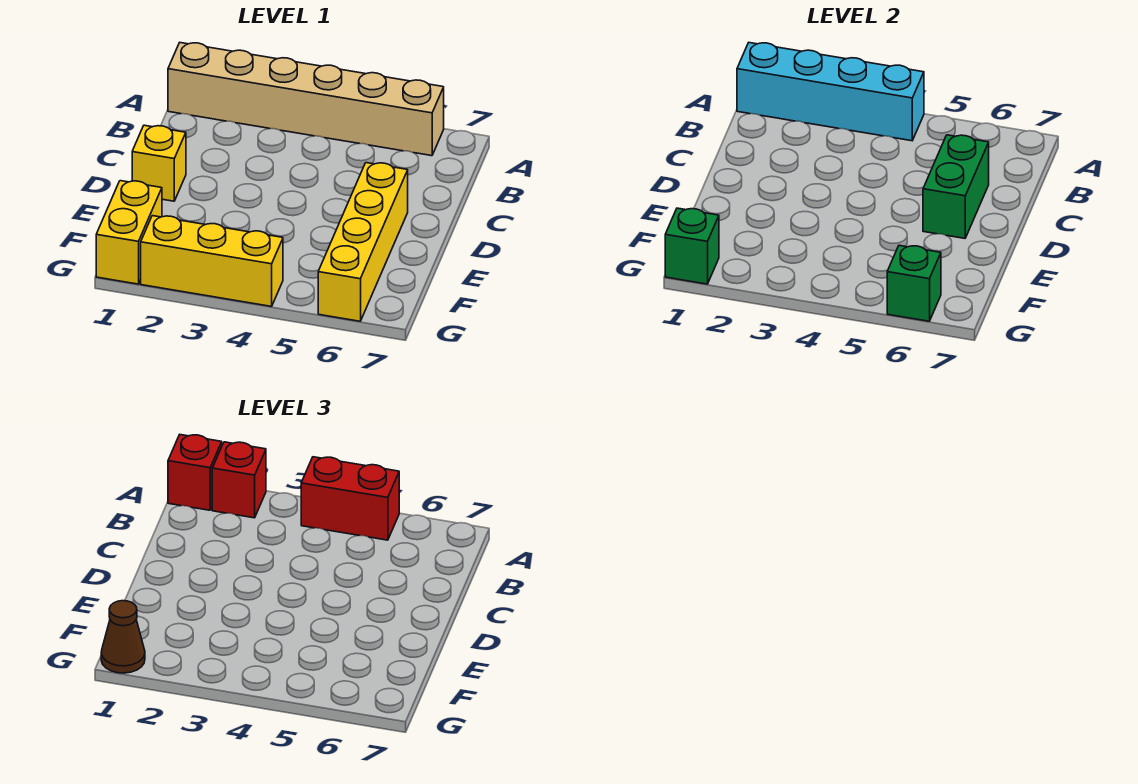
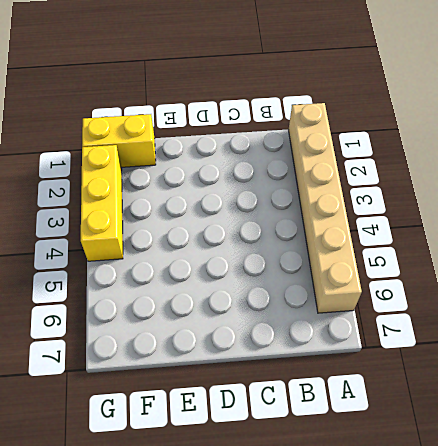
none -> yellow brick D1 level 1
none -> yellow brick D6:G6 level 1
none -> cyan brick A1:A4 level 2

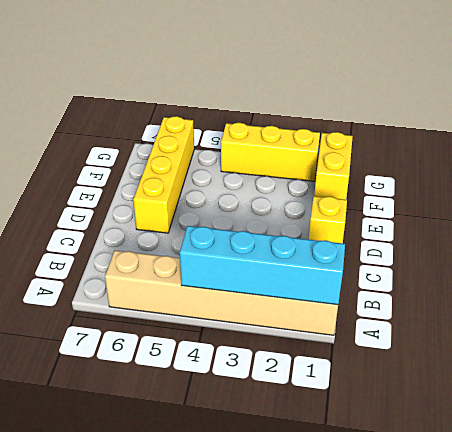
none -> green brick C6:D6 level 2
none -> green brick G1 level 2
none -> green brick G6 level 2

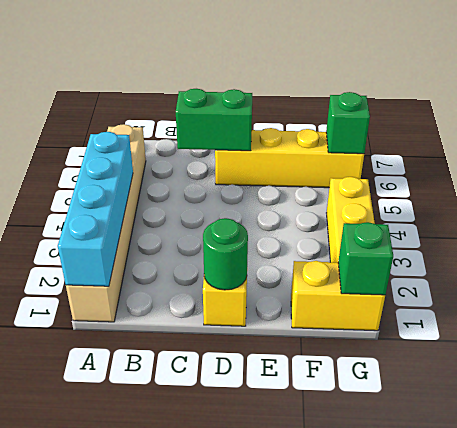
green round brick D1 level 2 -> none
none -> red brick A1 level 3
none -> red brick A2 level 3
none -> red brick A4:A5 level 3

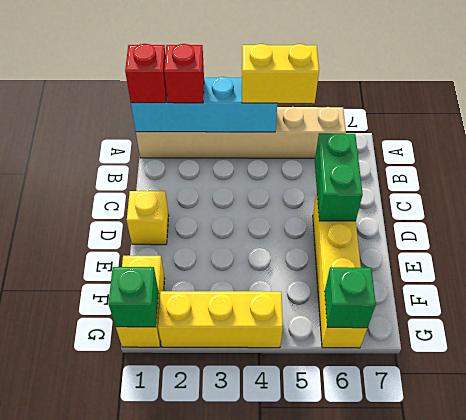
yellow brick A4:A5 level 3 -> red brick A4:A5 level 3
none -> brown cone G1 level 3

